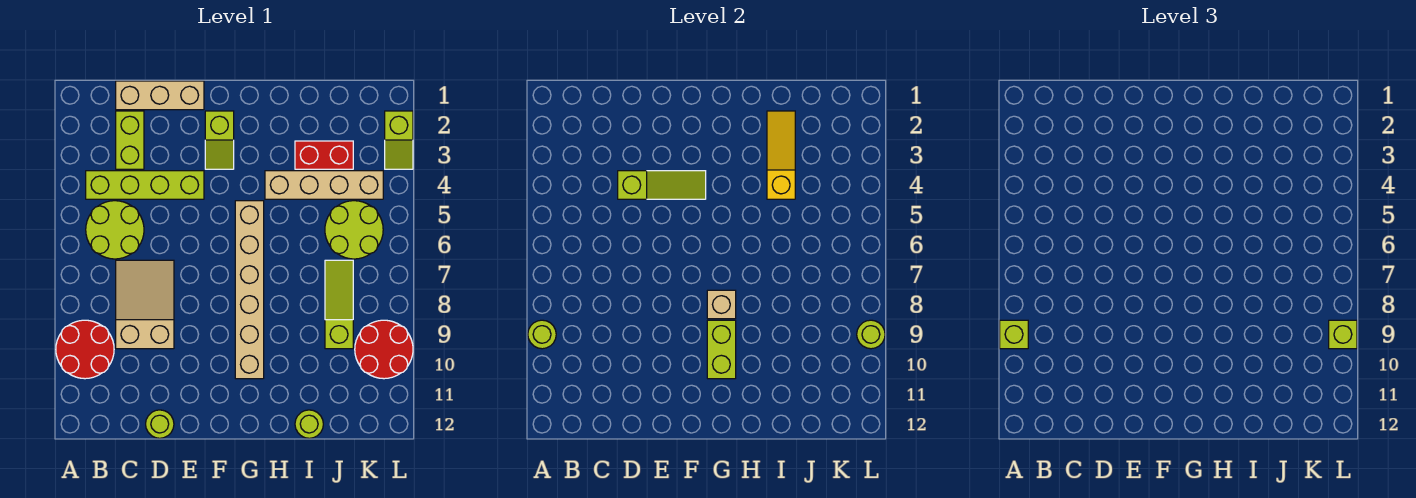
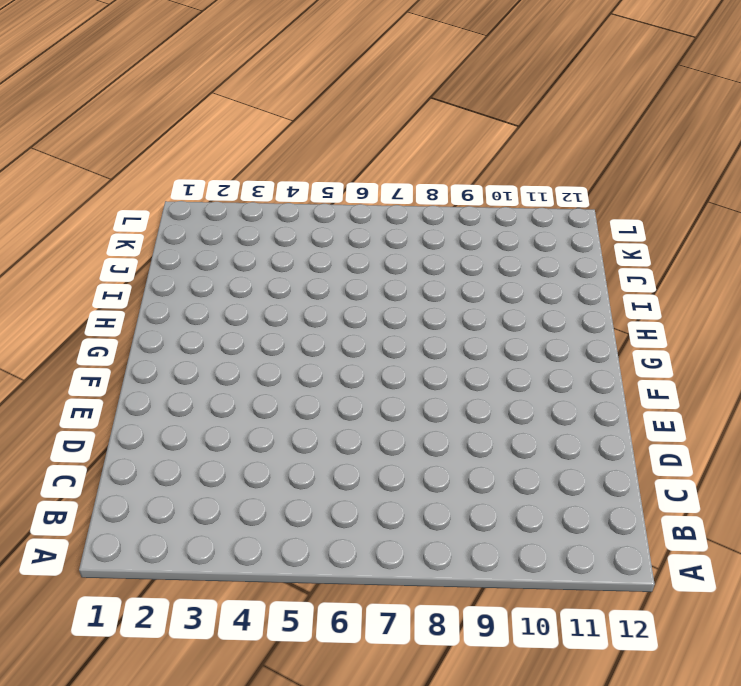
none -> red round brick A9:B10 level 1
none -> lime brick B4:E4 level 1
none -> lime round brick B5:C6 level 1

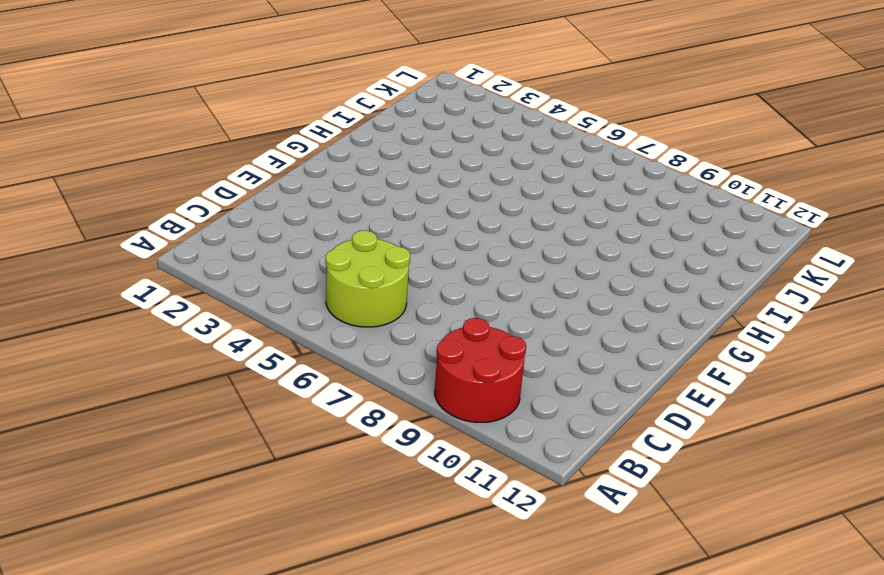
none -> lime brick B4:E4 level 1
none -> tan brick C1:E1 level 1
none -> lime brick C2:C3 level 1

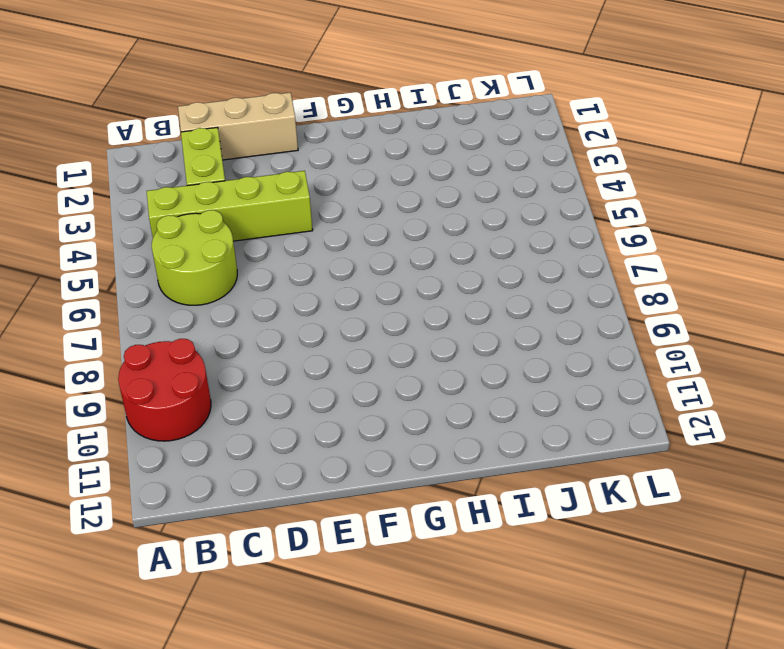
none -> tan slope C7:D9 level 1 top 9
none -> lime round brick D12 level 1
none -> lime slope F2:F3 level 1 top 2

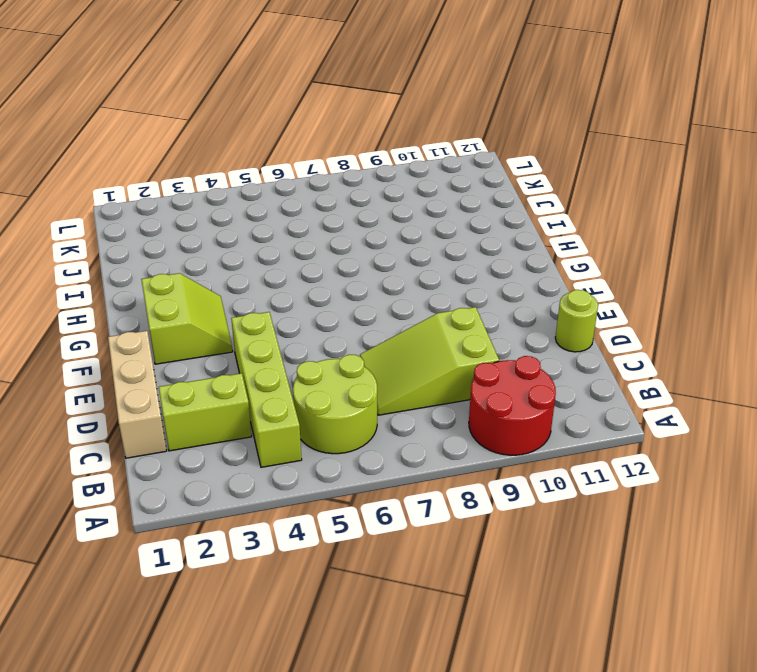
lime slope C7:D9 level 1 top 9 -> tan slope C7:D9 level 1 top 9
lime slope F2:G3 level 1 top 2 -> lime slope F2:F3 level 1 top 2
none -> tan brick G5:G10 level 1
none -> tan brick H4:K4 level 1
none -> red brick I3:J3 level 1

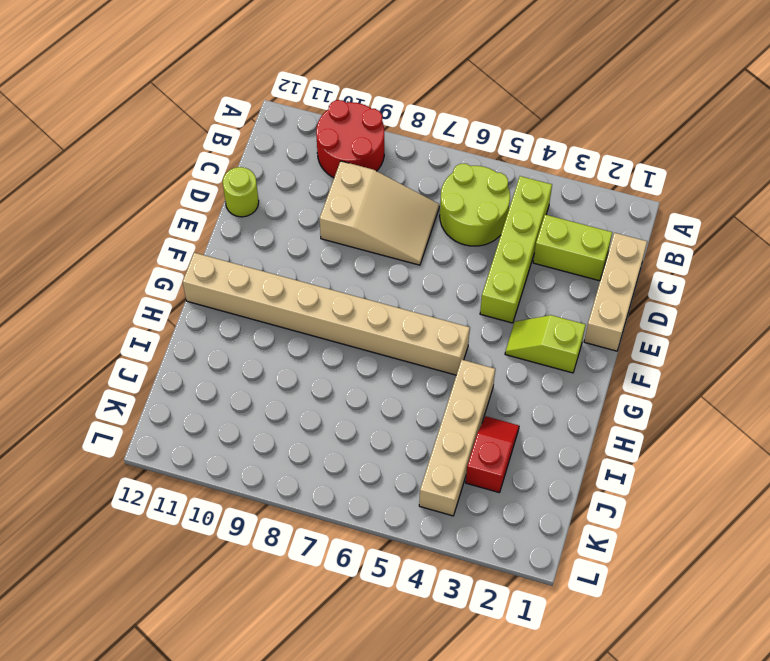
tan brick G5:G12 level 1 -> tan brick G5:G10 level 1
red slope I3:J3 level 1 top J -> red brick I3:J3 level 1
none -> lime round brick I12 level 1
none -> lime round brick J5:K6 level 1
none -> lime slope J7:J9 level 1 top 9

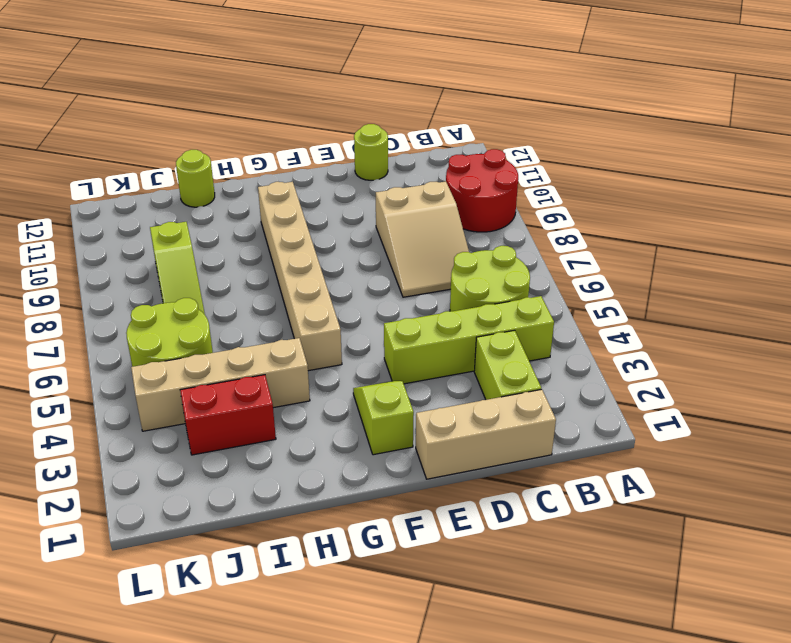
none -> red round brick K9:L10 level 1
none -> lime slope L2:L3 level 1 top 2
none -> lime round brick A9 level 2

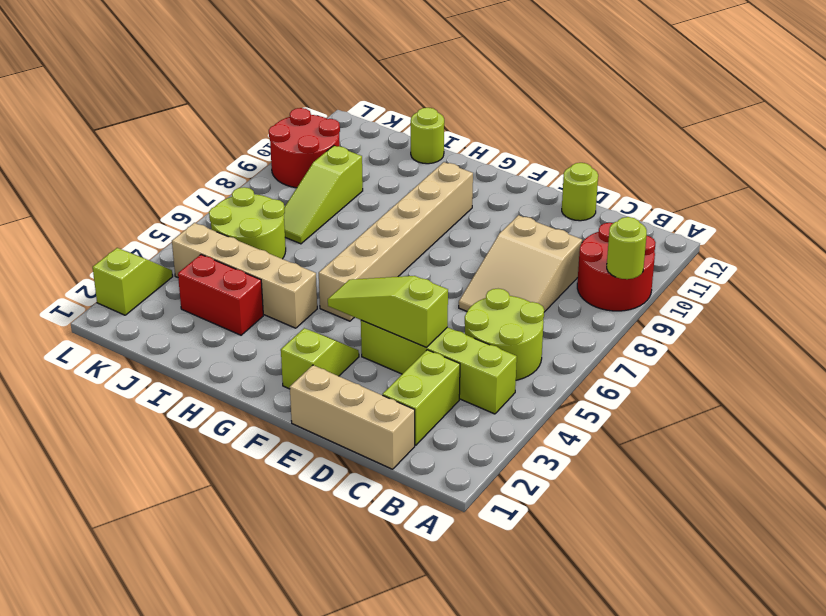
none -> tan brick G8 level 2
none -> lime brick G9:G10 level 2
none -> yellow slope I2:I4 level 2 top 4

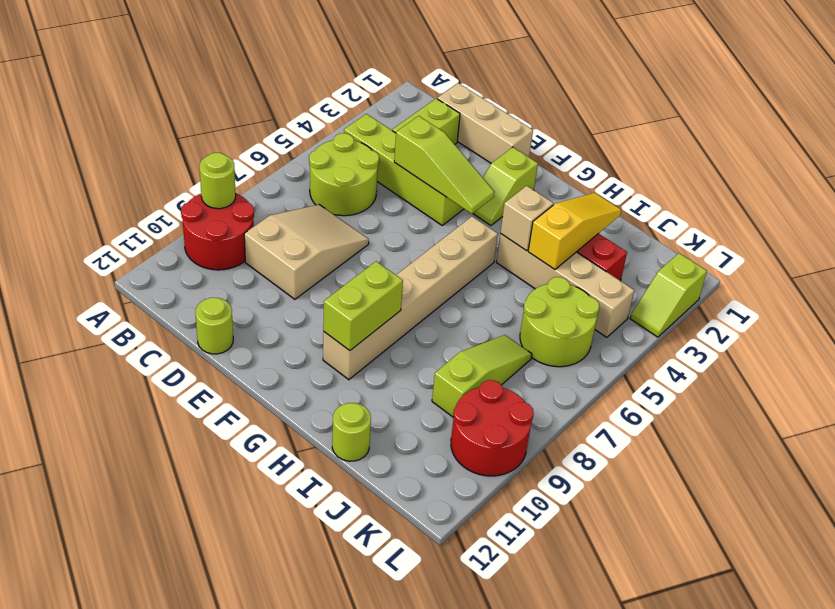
tan brick H4 level 2 -> tan brick G8 level 2
none -> lime round brick L9 level 2
none -> lime brick A9 level 3
none -> lime brick L9 level 3

